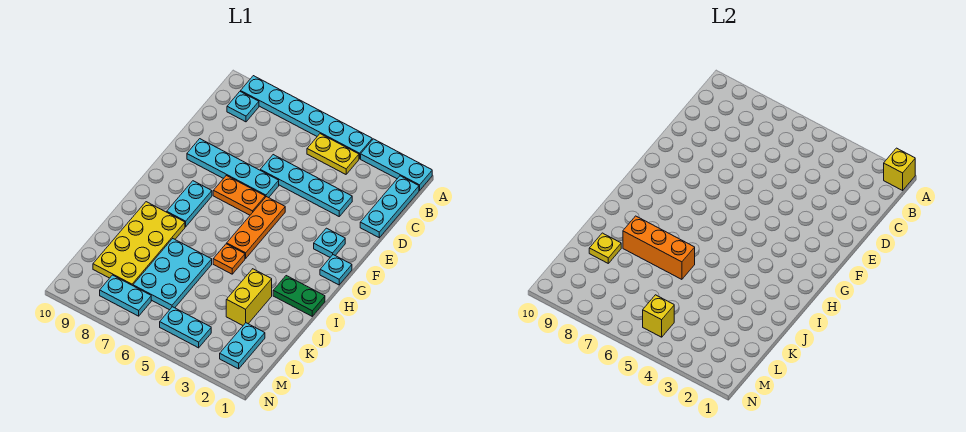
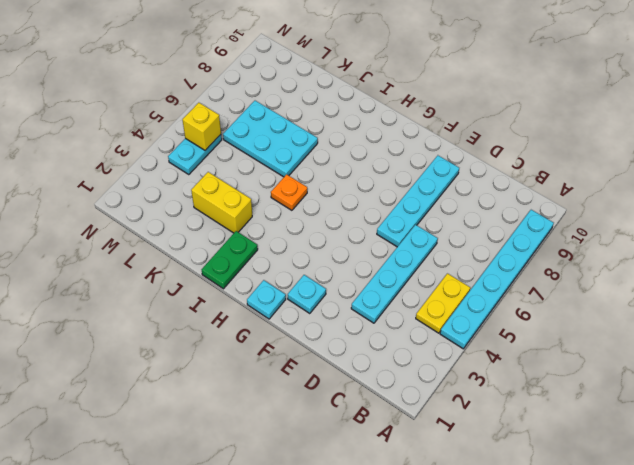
none -> cyan plate A1:A3 level 1
none -> cyan plate B1:D1 level 1
none -> cyan plate B9 level 1

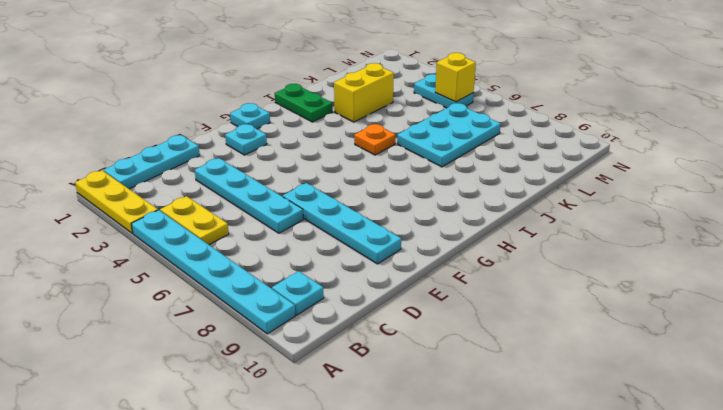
yellow plate A1:A3 level 1 -> cyan plate A1:A3 level 1
none -> orange plate F5:H5 level 1
none -> orange plate F6:F7 level 1
none -> cyan plate G8:H8 level 1

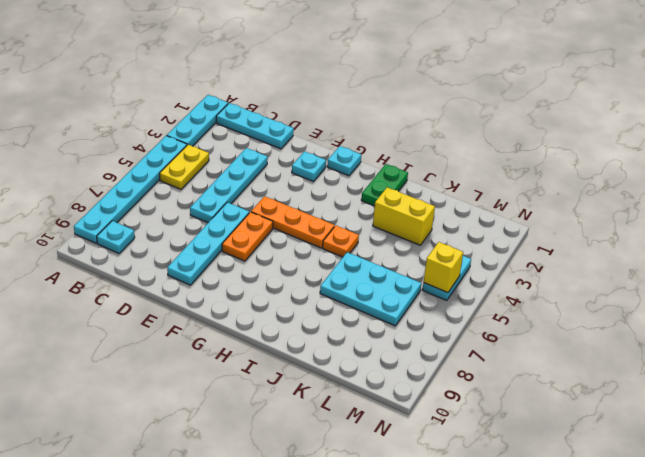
none -> cyan plate G8:H8 level 1
none -> yellow plate I8:L9 level 1
none -> cyan plate L2:M2 level 1

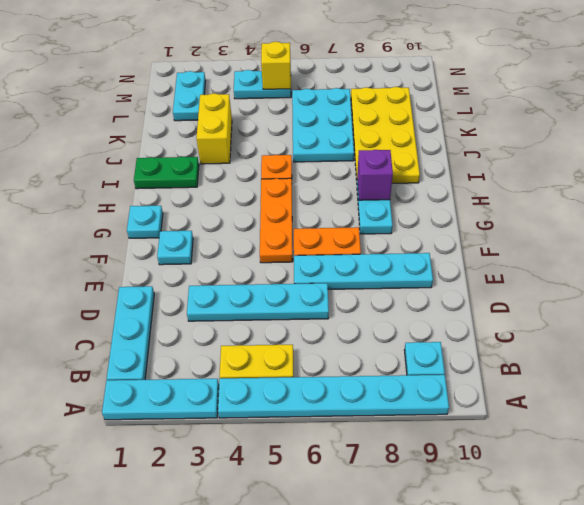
purple brick H8 level 2 -> none
none -> cyan plate M7:M8 level 1
none -> yellow brick A1 level 2
none -> orange brick J6:J8 level 2

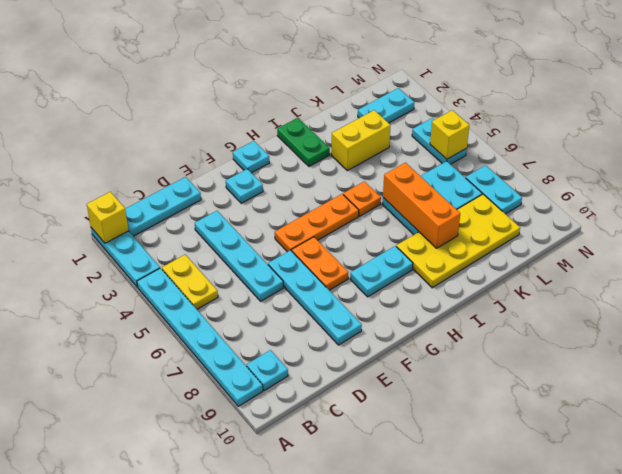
none -> yellow plate K9 level 2

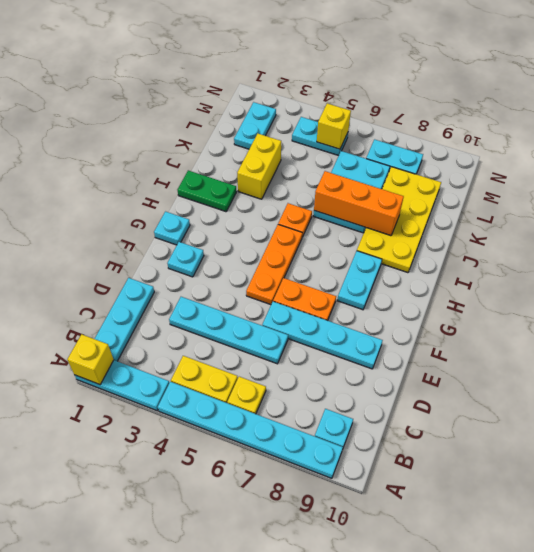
yellow plate B6 level 1 -> yellow plate K9 level 2

